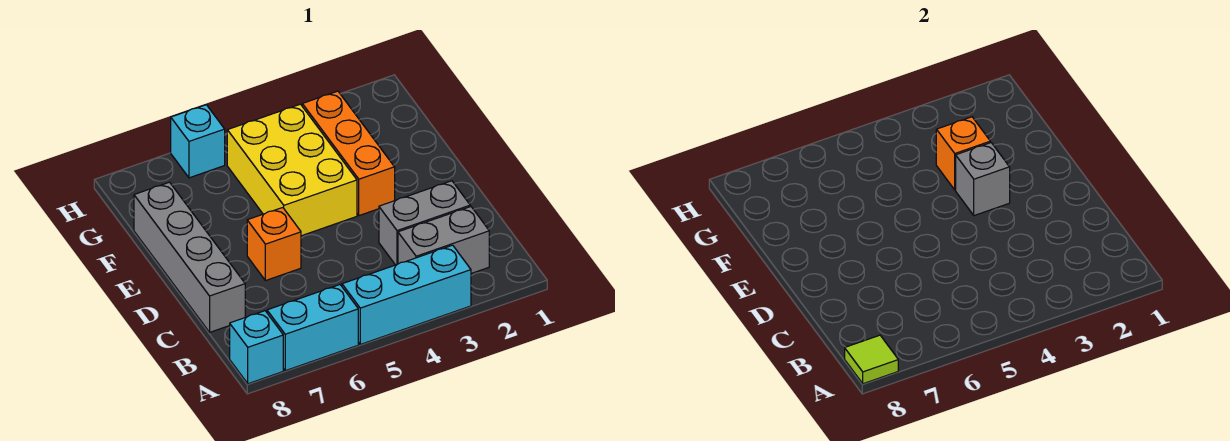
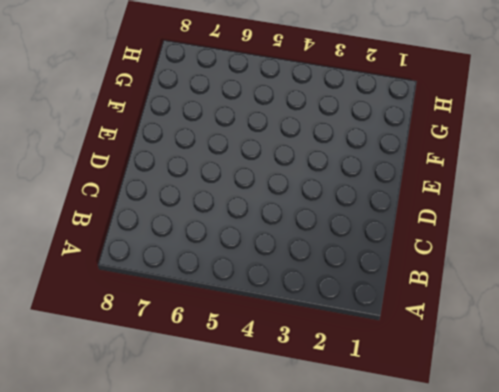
none -> cyan brick A3:A5 level 1
none -> cyan brick A6:A7 level 1
none -> cyan brick A8 level 1

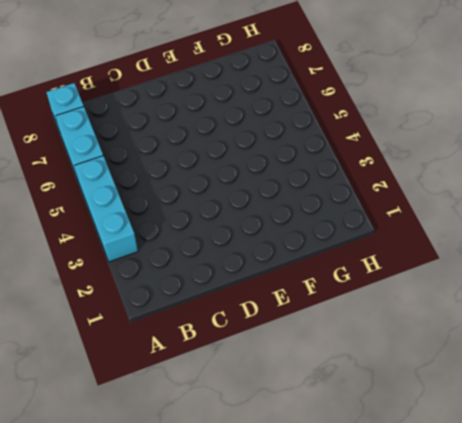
none -> grey brick B2:B3 level 1
none -> grey brick C2:C3 level 1
none -> grey brick C8:F8 level 1

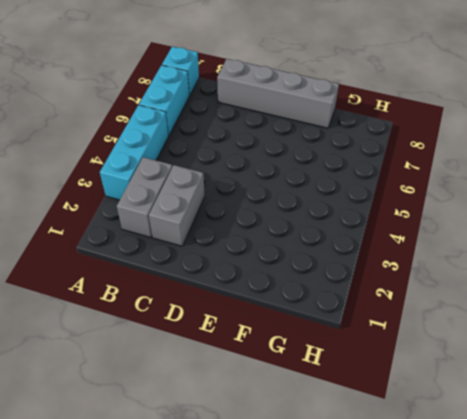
none -> orange brick D6 level 1
none -> orange brick E3:G3 level 1
none -> yellow brick E4:G5 level 1

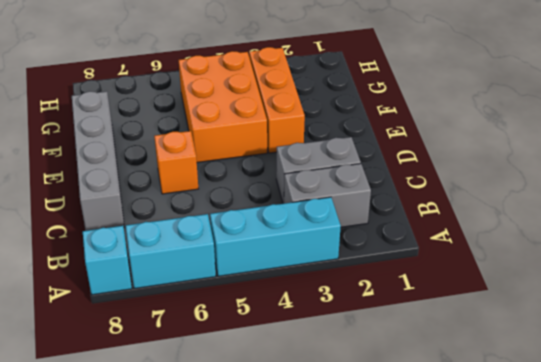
orange brick E4:G5 level 1 -> yellow brick E4:G5 level 1
none -> cyan brick H6 level 1
none -> lime tile A8 level 2
none -> grey brick E3 level 2

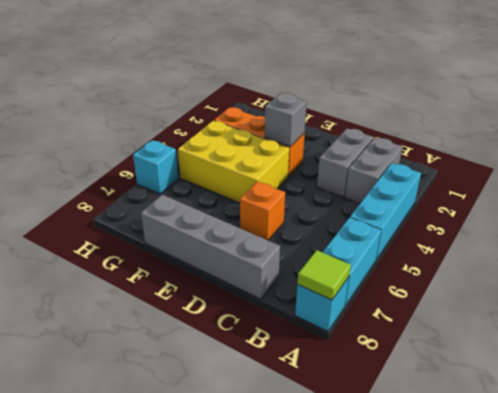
none -> orange brick F3 level 2

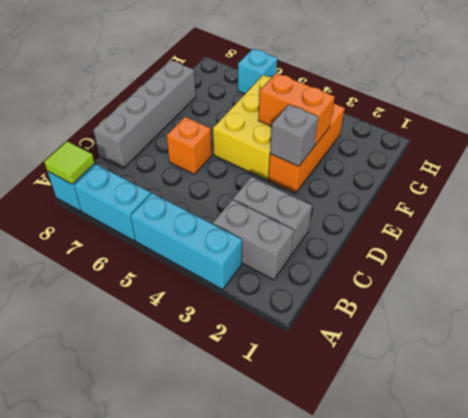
orange brick F3:F4 level 2 -> orange brick F3 level 2

